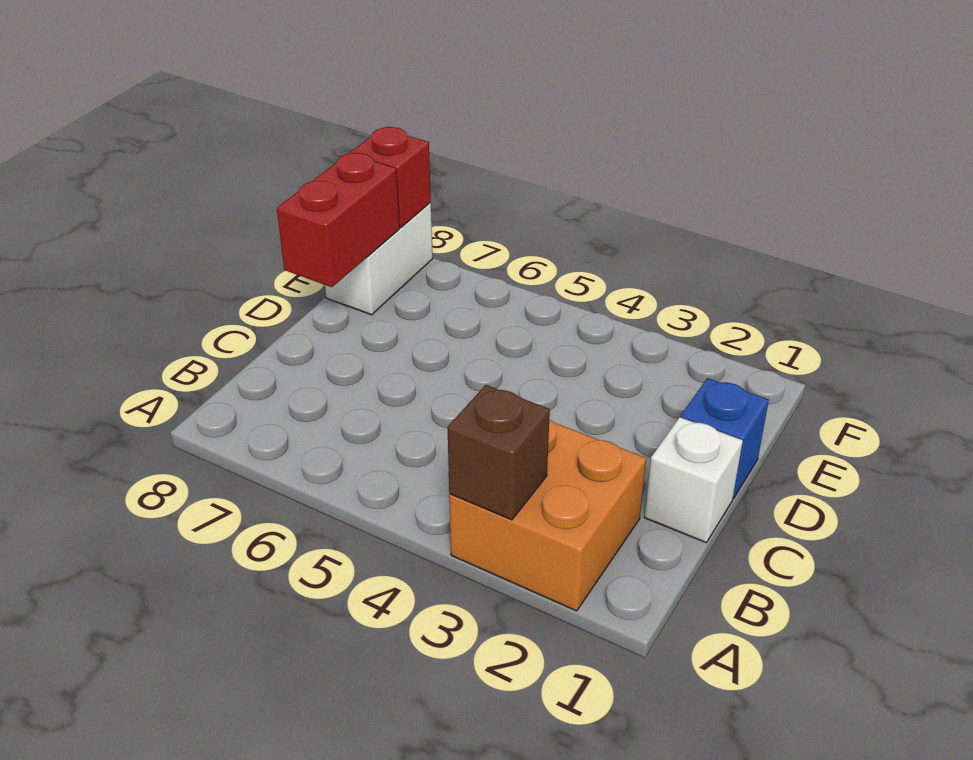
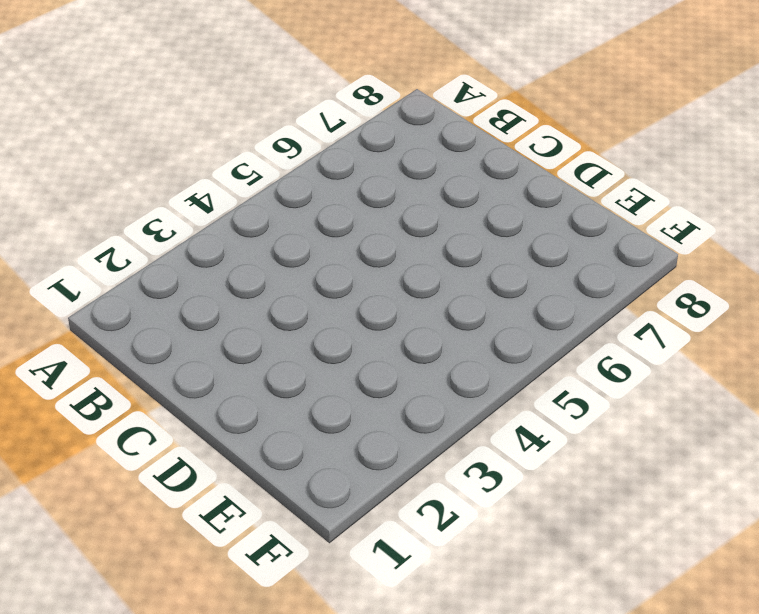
none -> orange brick A2:B3 level 1
none -> white brick C1 level 1

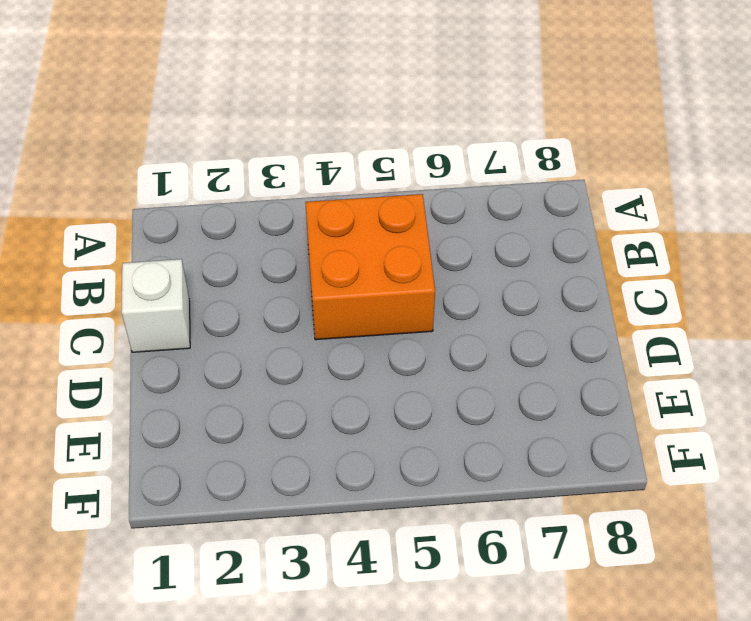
orange brick B4:C5 level 1 -> orange brick A2:B3 level 1
none -> blue brick D1 level 1
none -> white brick E8:F8 level 1

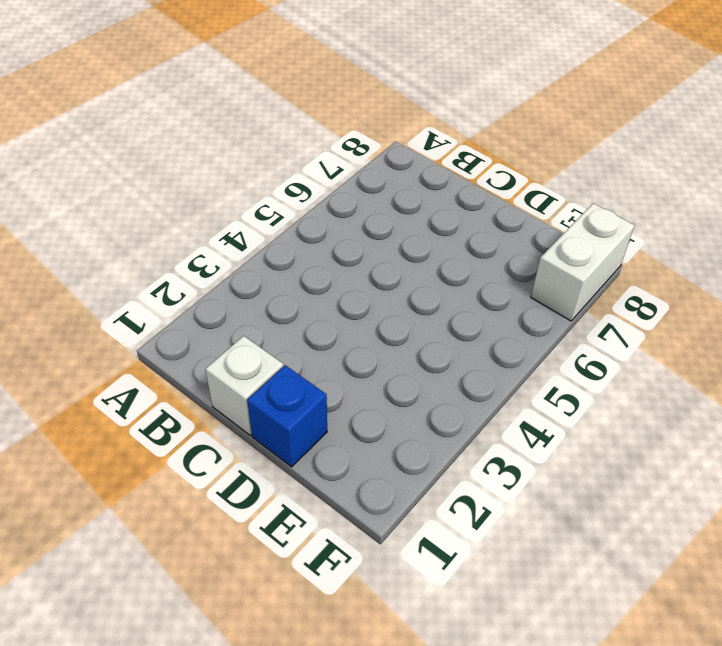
white brick F7:F8 level 1 -> white brick E8:F8 level 1
none -> orange brick A2:B3 level 1
none -> brown brick A3 level 2

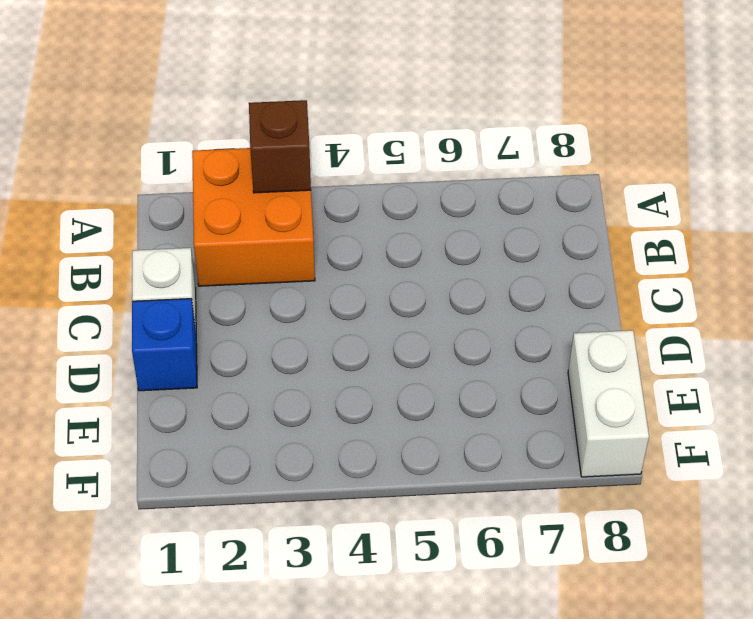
none -> red brick D8:E8 level 2
none -> red brick F8 level 2

